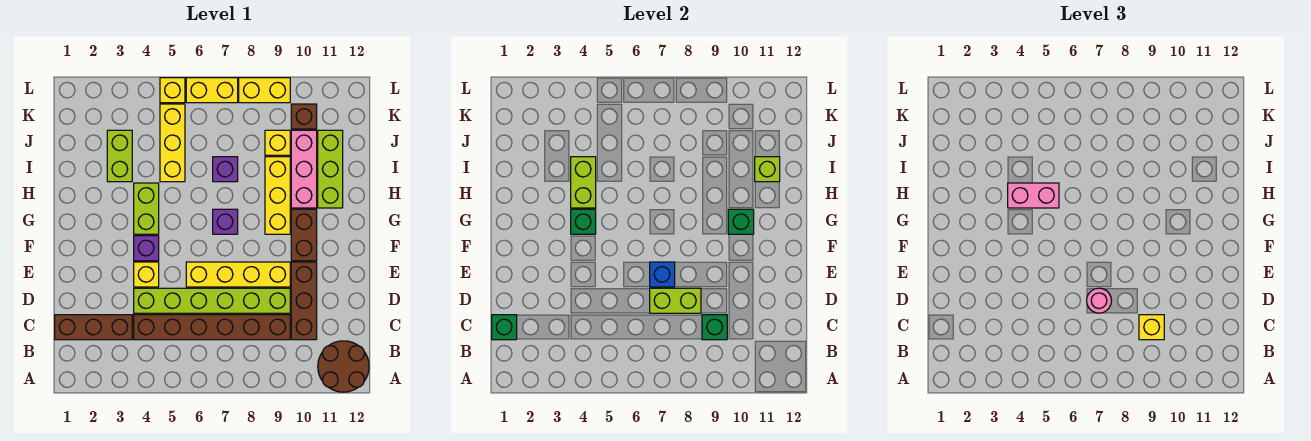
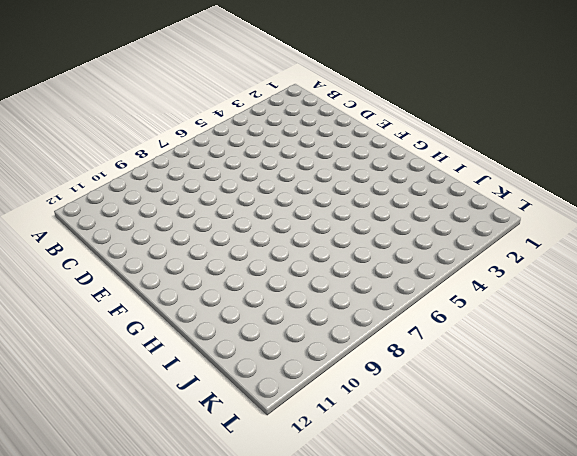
none -> brown round brick A11:B12 level 1
none -> brown brick C1:C3 level 1
none -> brown brick C4:C9 level 1
none -> brown brick C10:E10 level 1

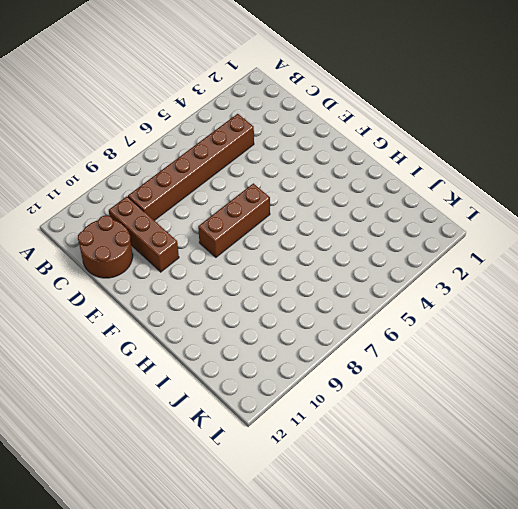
brown round brick C11:D12 level 1 -> brown round brick A11:B12 level 1
brown brick F6:F8 level 1 -> brown brick C1:C3 level 1
none -> lime brick D4:D9 level 1
none -> yellow brick E4 level 1
none -> yellow brick E6:E9 level 1
none -> purple brick F4 level 1

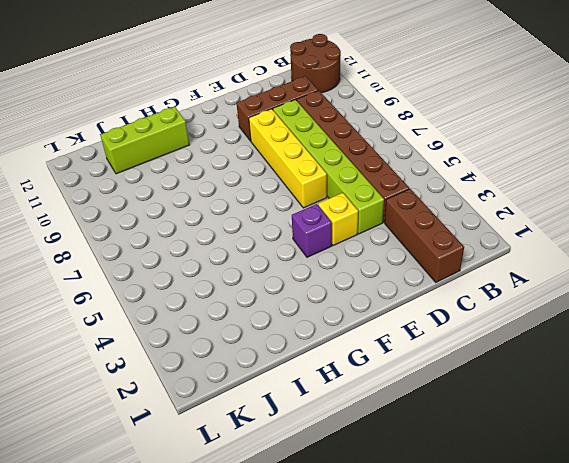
none -> brown brick F10:G10 level 1
none -> lime brick G4:H4 level 1
none -> purple brick G7 level 1
none -> yellow brick G9:I9 level 1

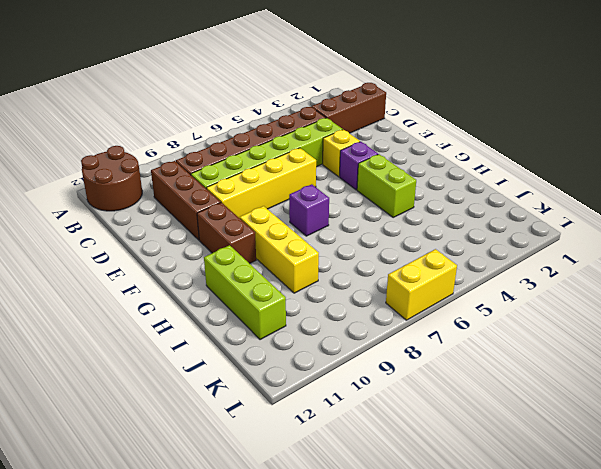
none -> pink brick H10:J10 level 1
none -> lime brick I3:J3 level 1
none -> yellow brick I5:K5 level 1
none -> purple brick I7 level 1

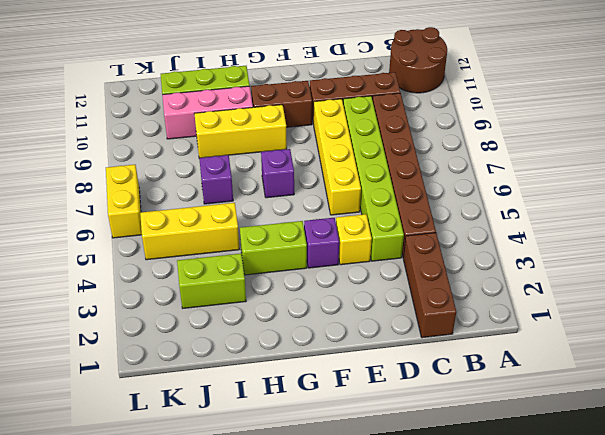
none -> yellow brick J9 level 1
none -> brown brick K10 level 1
none -> yellow brick L5 level 1
none -> yellow brick L8:L9 level 1

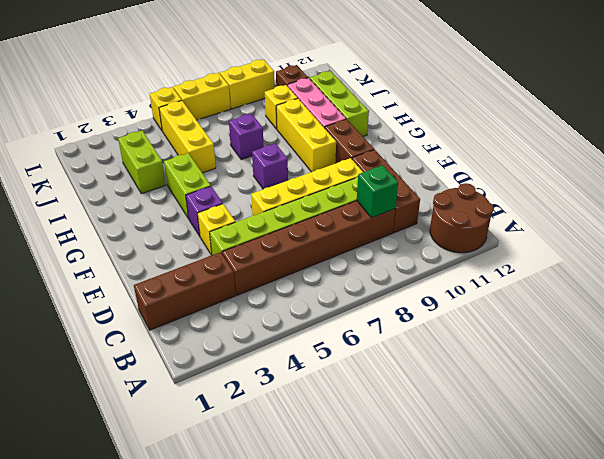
none -> green brick C1 level 2
none -> lime brick D7:D8 level 2
none -> blue brick E7 level 2
none -> green brick G4 level 2

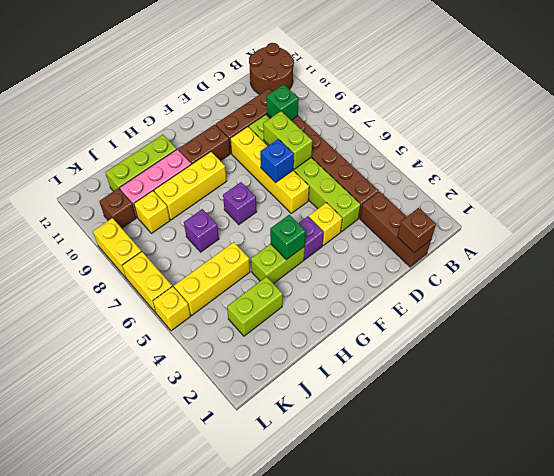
brown brick C1 level 2 -> green brick C1 level 2
none -> green brick G10 level 2
none -> lime brick H4:I4 level 2
none -> lime brick I11 level 2
none -> yellow brick C9 level 3

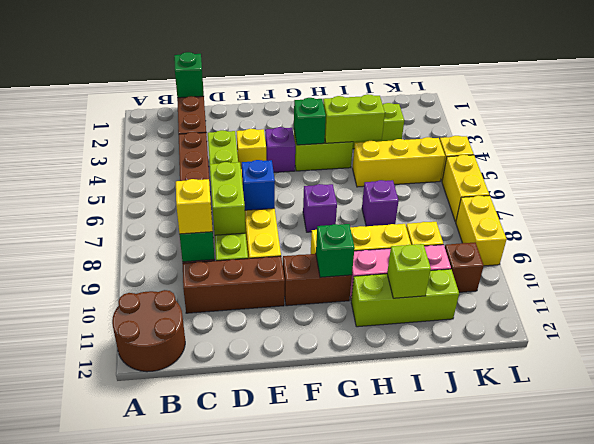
none -> pink round brick D7 level 3
none -> pink brick H4:H5 level 3

